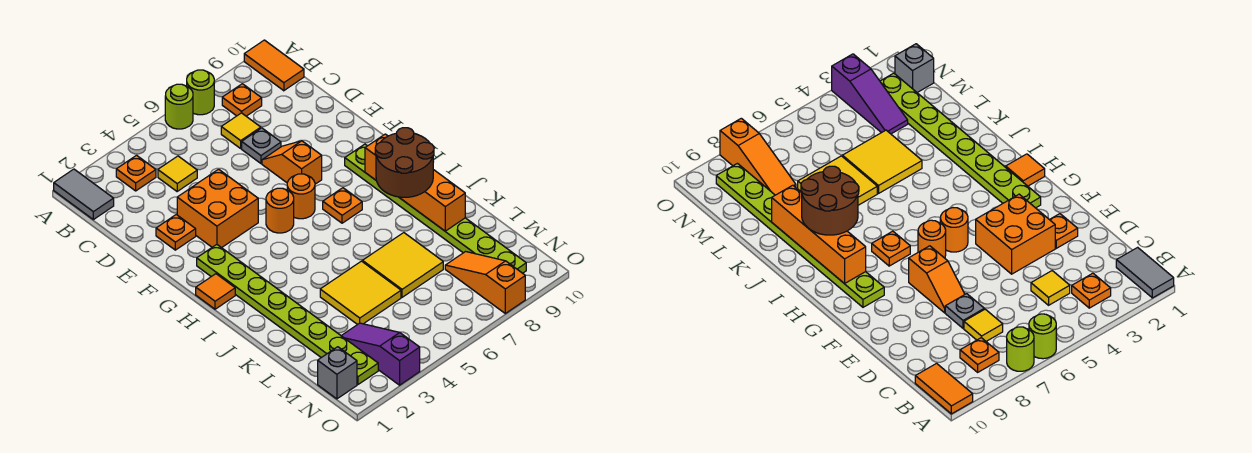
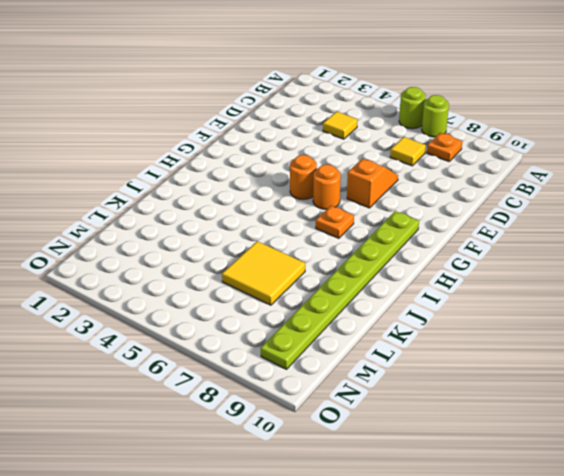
none -> grey tile A1:B1 level 1
none -> orange tile A10:B10 level 1
none -> orange plate B3 level 1

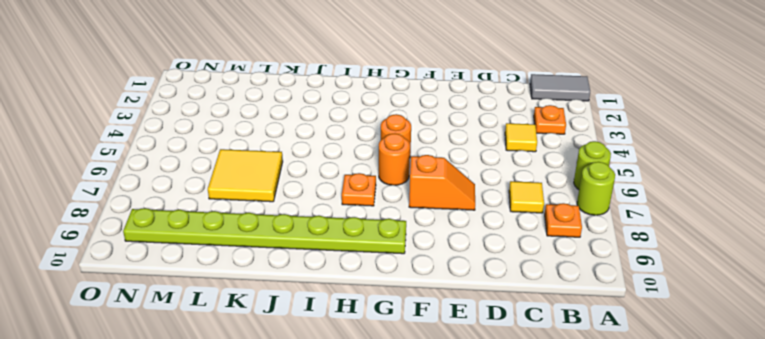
none -> orange tile A10:B10 level 1
none -> grey plate D7 level 1
none -> orange plate E2 level 1

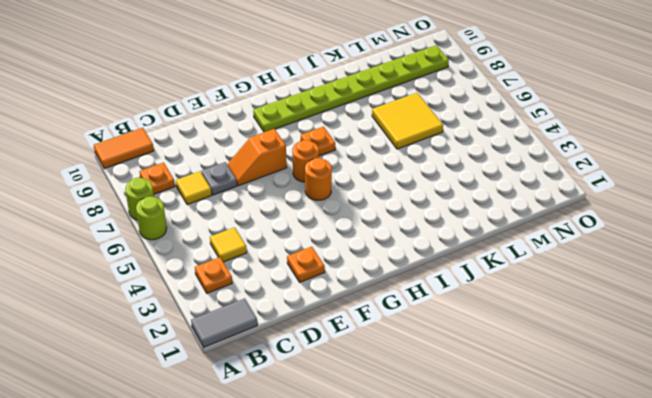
none -> orange brick E3:F4 level 1
none -> lime plate G2:N2 level 1
none -> orange tile H1 level 1

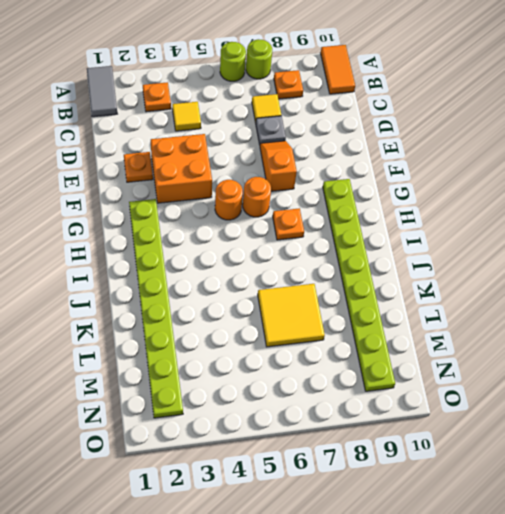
none -> orange tile H1 level 1
none -> yellow tile K4:L5 level 1
none -> purple slope M3:O3 level 1 top O

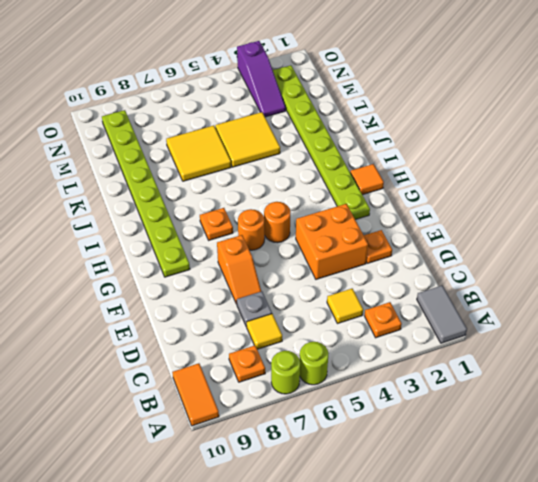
none -> orange slope M8:O8 level 1 top O
none -> grey brick N1 level 1
none -> orange brick H9:K9 level 2

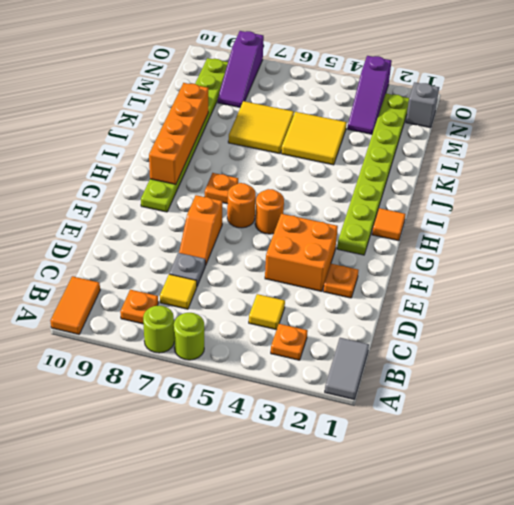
purple slope M8:O8 level 1 top O -> orange slope M8:O8 level 1 top O
none -> brown round brick I8:J9 level 3

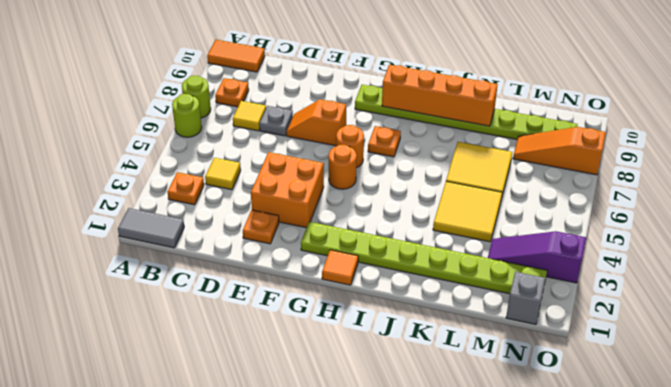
none -> brown round brick I8:J9 level 3

